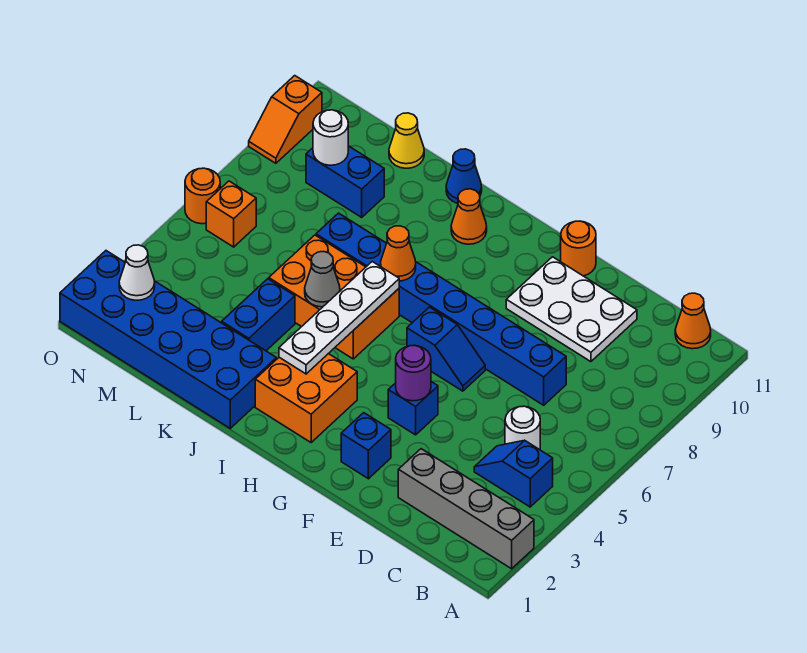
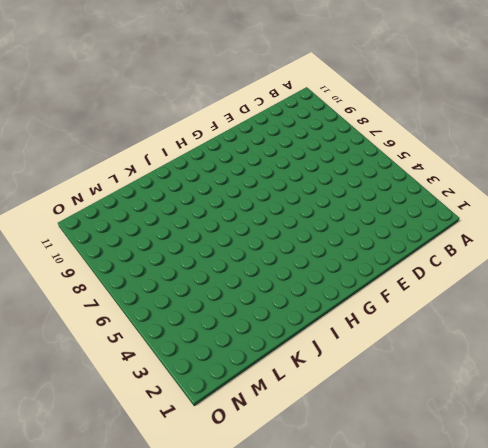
none -> grey brick A2:D2 level 1
none -> blue slope B4:C4 level 1 top B
none -> orange cone B11 level 1

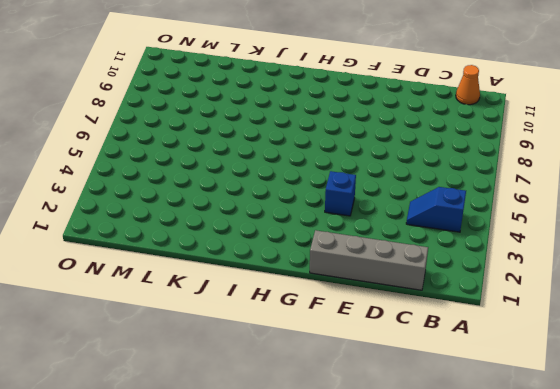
grey brick C1:F1 level 1 -> grey brick A2:D2 level 1
none -> white round brick C5 level 1
none -> blue brick D7:K7 level 1
none -> white plate D9:F10 level 1

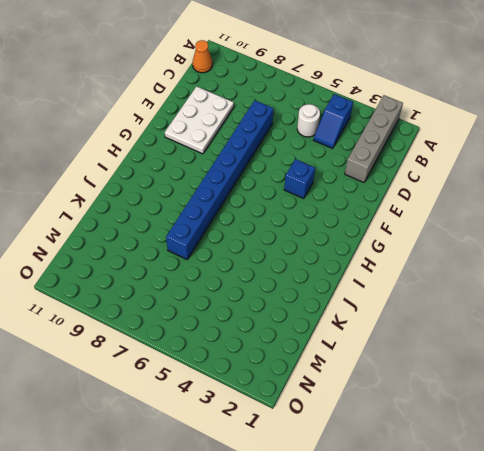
none -> blue brick F2 level 1
none -> blue slope F6:G6 level 1 top G
none -> orange round brick F11 level 1

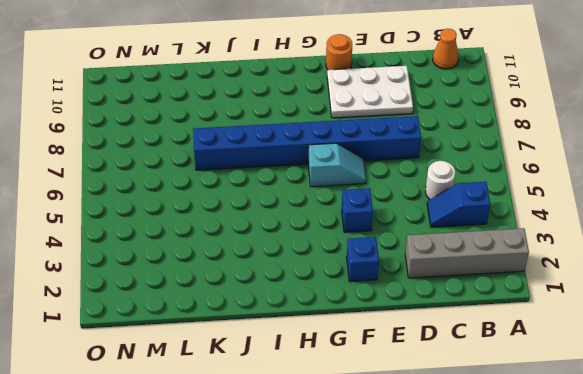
cyan slope F6:G6 level 1 top G -> blue slope F6:G6 level 1 top G
none -> orange brick H2:I3 level 1
none -> orange brick I5:K6 level 1
none -> orange cone I10 level 1

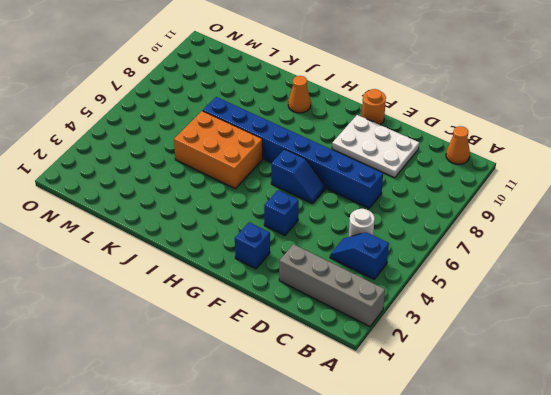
none -> orange brick H2:I3 level 1
none -> blue brick J1:O2 level 1
none -> blue cone J11 level 1

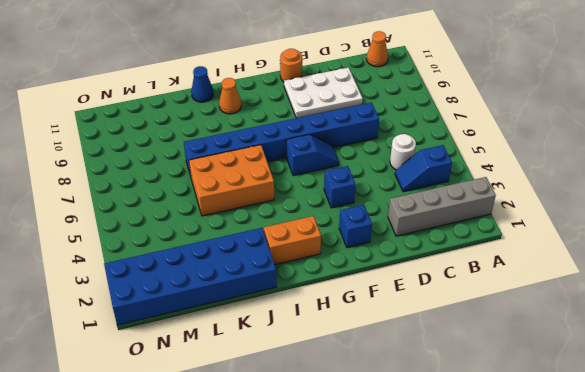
orange brick H2:I2 level 1 -> orange brick H2:I3 level 1
none -> blue brick K3:K4 level 1
none -> blue brick L9:M9 level 1
none -> yellow cone L11 level 1

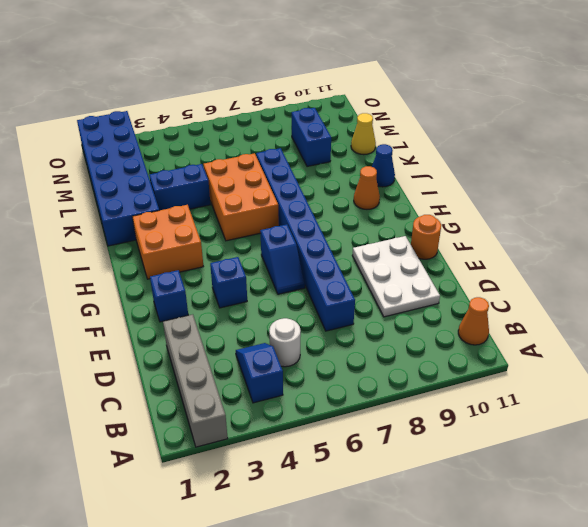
none -> orange brick N6 level 1
none -> orange round brick O6 level 1
none -> orange slope O9:O10 level 1 top 10

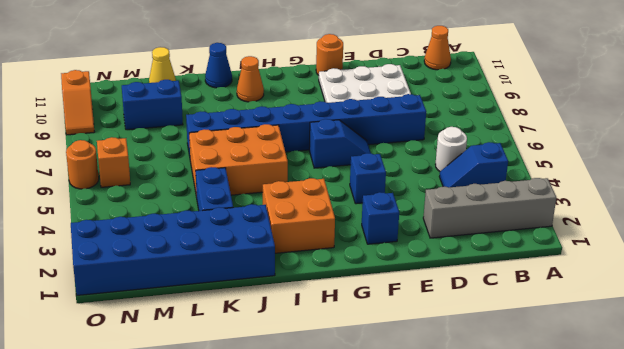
none -> purple round brick F4 level 2
none -> white plate I3:I6 level 2
none -> orange cone I7 level 2

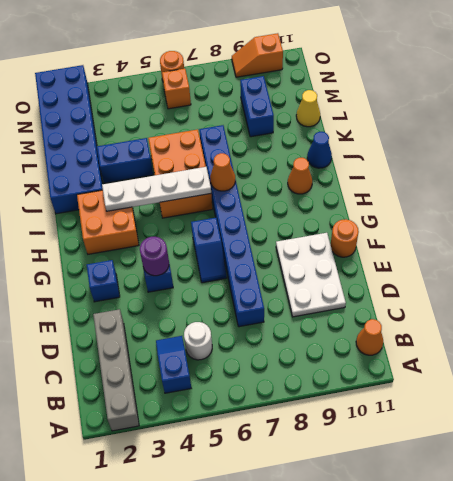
none -> grey cone J5 level 2
none -> white round brick M9 level 2
none -> white cone N2 level 2

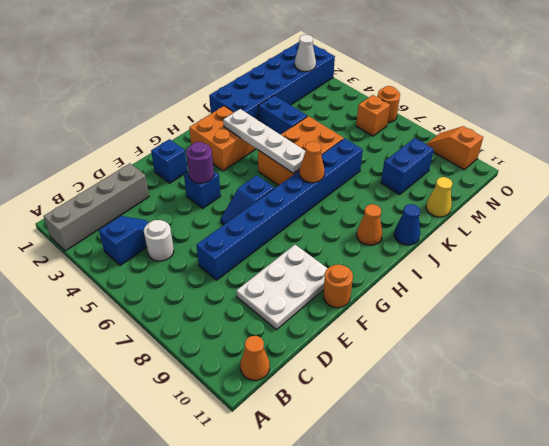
none -> grey cone J5 level 2
none -> white round brick M9 level 2

